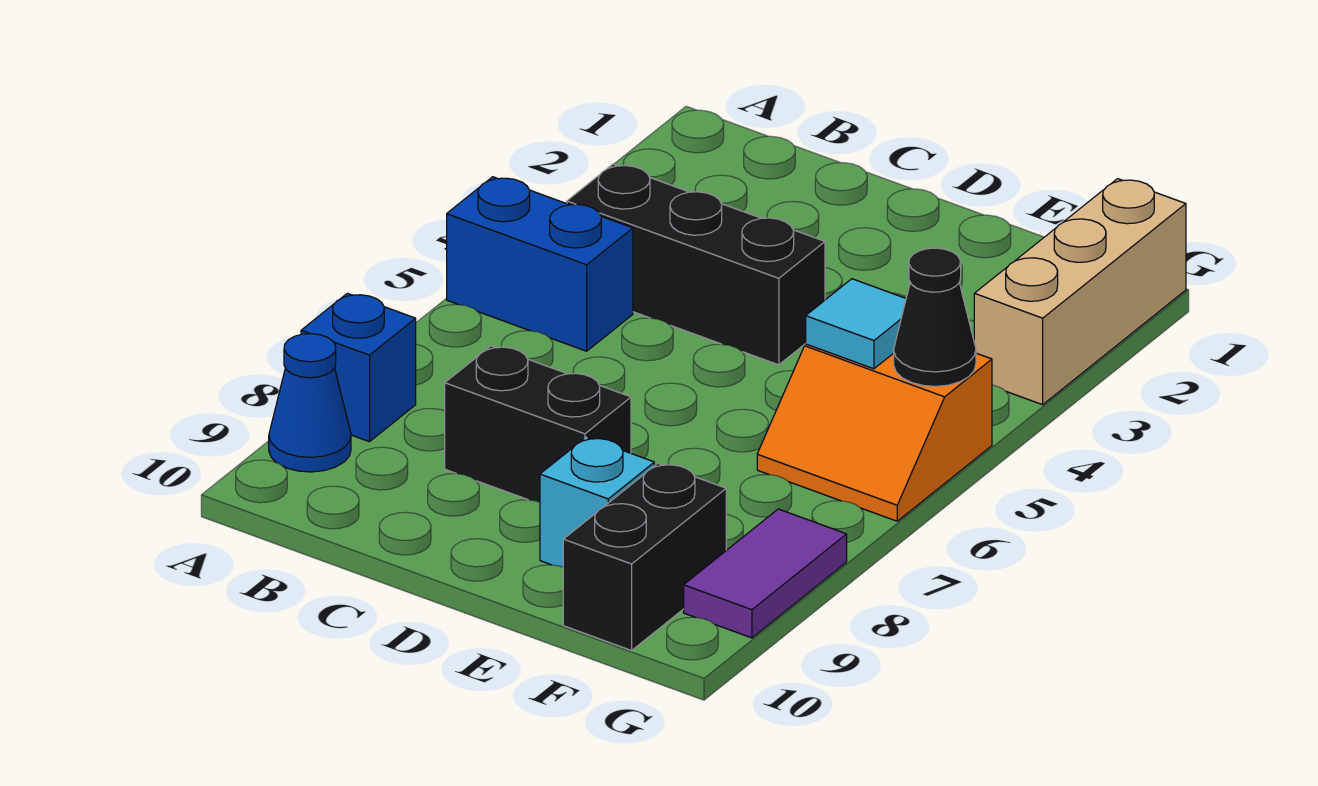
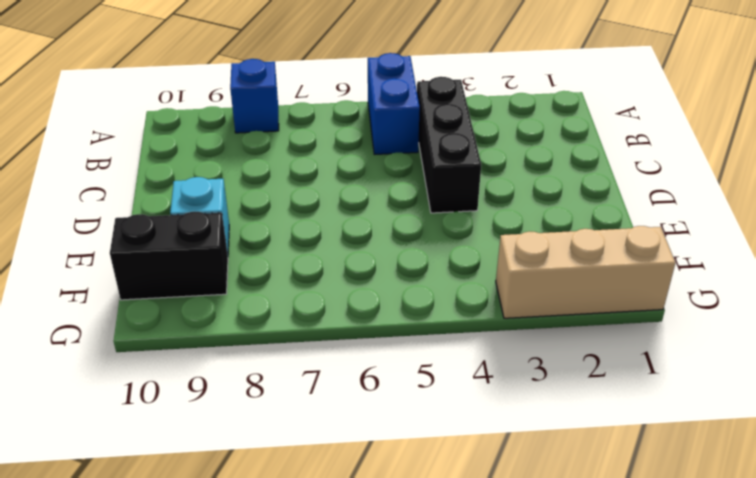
none -> blue cone A9 level 1
none -> black brick C8:D8 level 1
none -> orange slope F5:G6 level 1 top 5

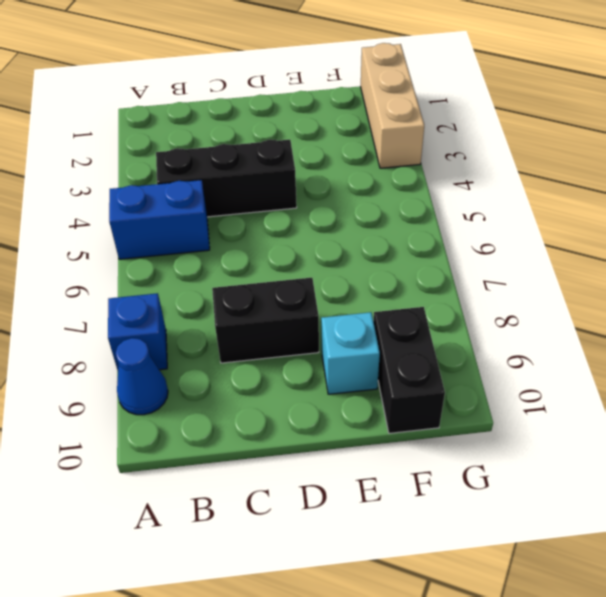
none -> orange slope F5:G6 level 1 top 5
none -> purple tile G8:G9 level 1
none -> cyan tile F5 level 2

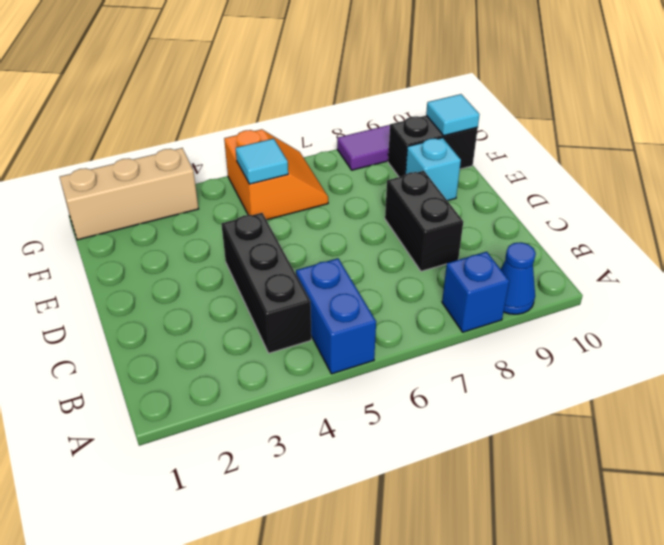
cyan tile F10 level 2 -> none
none -> black cone G5 level 2

